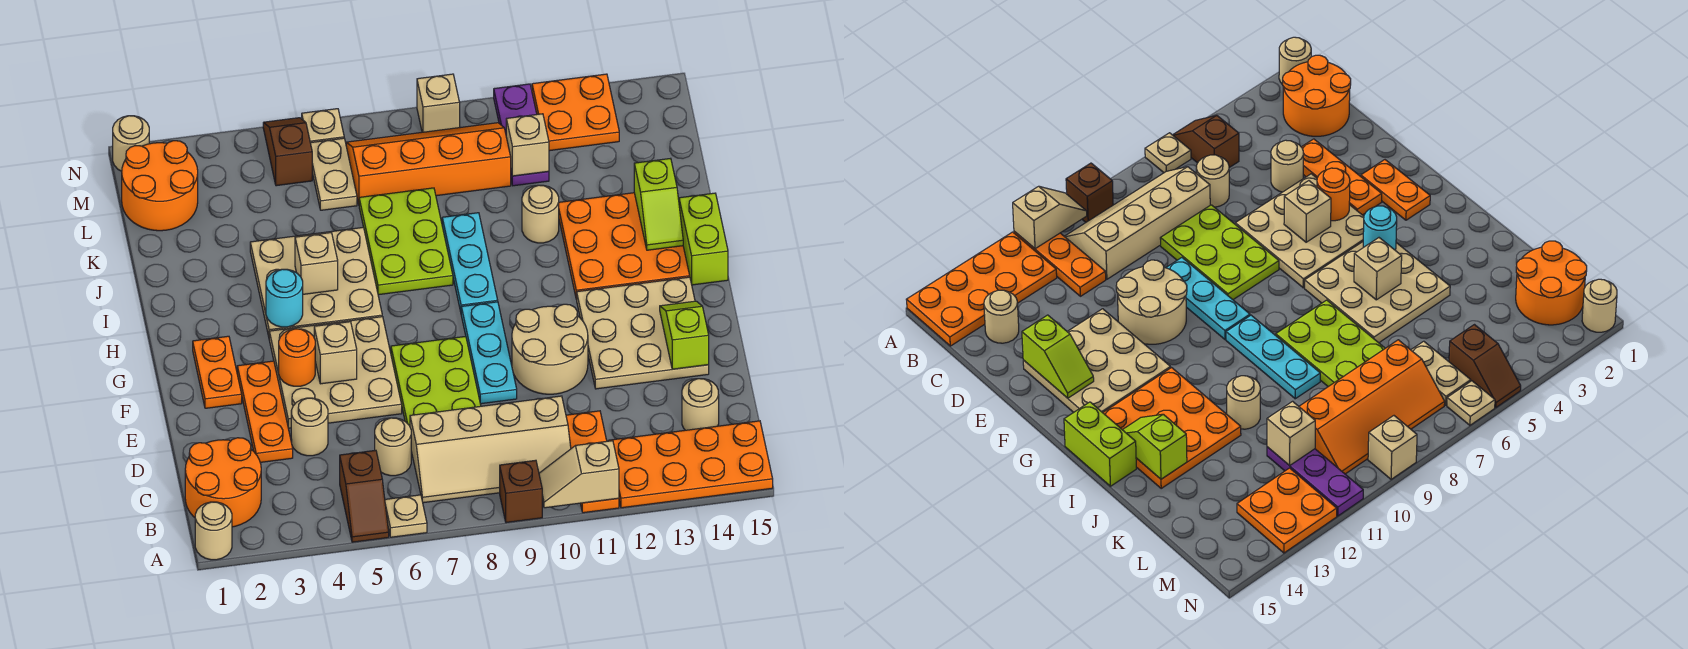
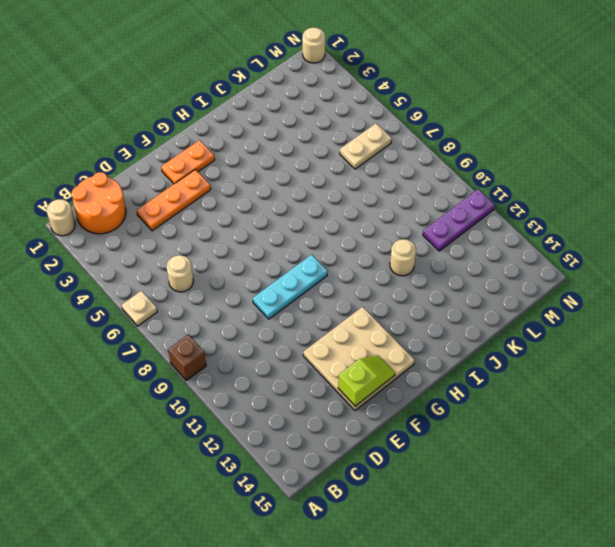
none -> brown slope A5:B5 level 1 top B
none -> orange plate A11:C11 level 1
none -> orange plate A12:B15 level 1
none -> tan slope B7:C10 level 1 top C

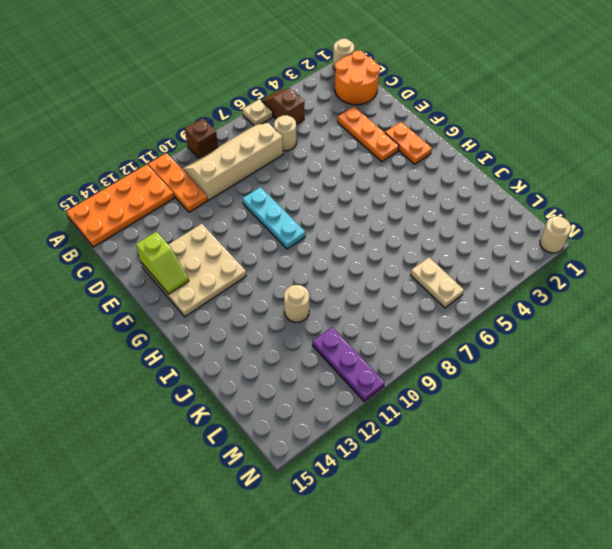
none -> tan round brick C14 level 1
none -> tan round brick D4 level 1
none -> lime plate D7:F8 level 1
none -> tan plate E4:G6 level 1

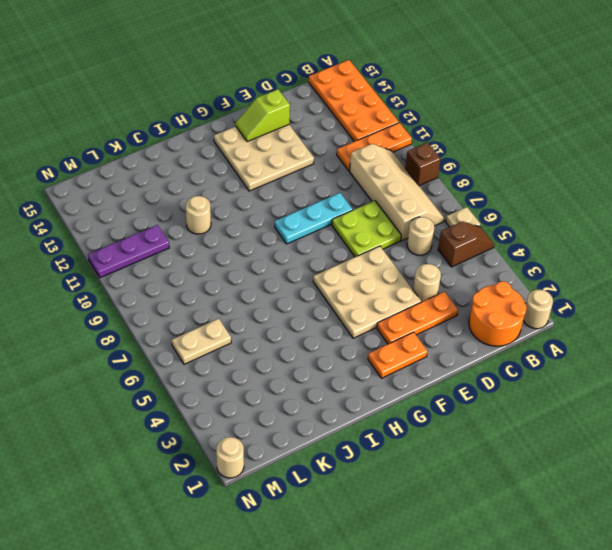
lime plate D7:E8 level 1 -> lime plate D7:F8 level 1
none -> tan round brick C14 level 1
none -> tan round brick E10:F11 level 1
none -> tan plate H4:J6 level 1
none -> cyan plate H9:J9 level 1

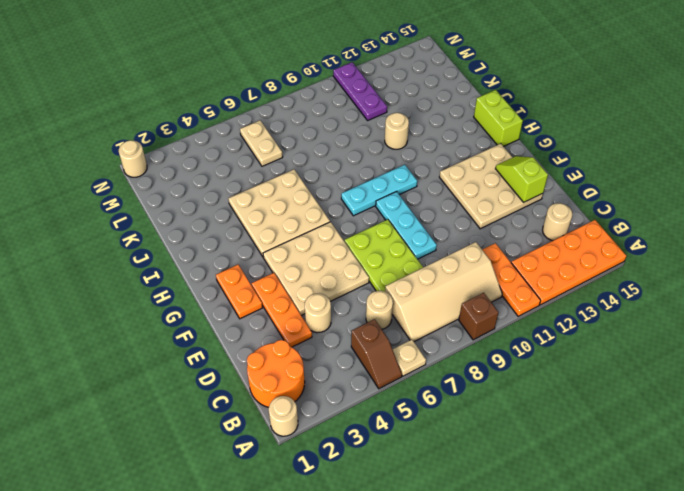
cyan plate H8:H10 level 1 -> cyan plate H9:J9 level 1
none -> tan round brick E10:F11 level 1
none -> orange plate H12:J14 level 1
none -> lime plate I7:K8 level 1
none -> orange round brick L1:M2 level 1

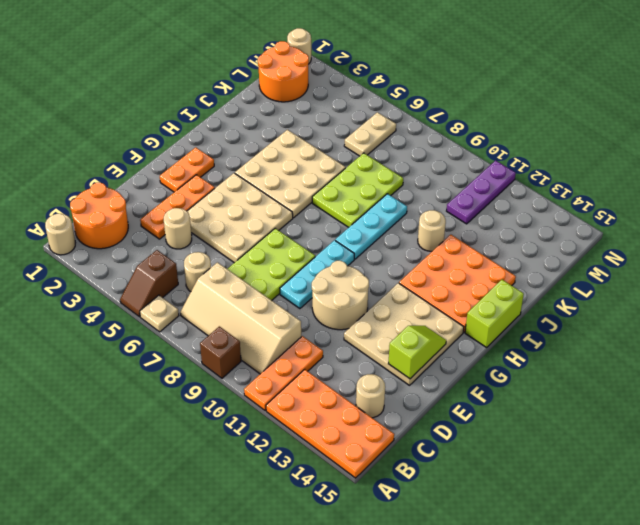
none -> orange slope L7:M10 level 1 top L
none -> brown slope M5:N5 level 1 top M
none -> orange plate M12:N13 level 1
none -> tan plate N6 level 1

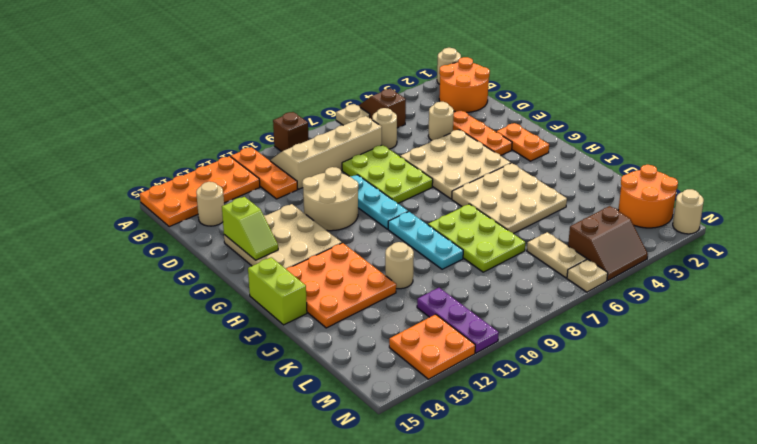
brown slope M4:N5 level 1 top M -> brown slope M5:N5 level 1 top M
none -> orange slope L7:M10 level 1 top L
none -> tan brick N9 level 1
none -> tan slope A10:A11 level 2 top 11
none -> orange round brick F4 level 2

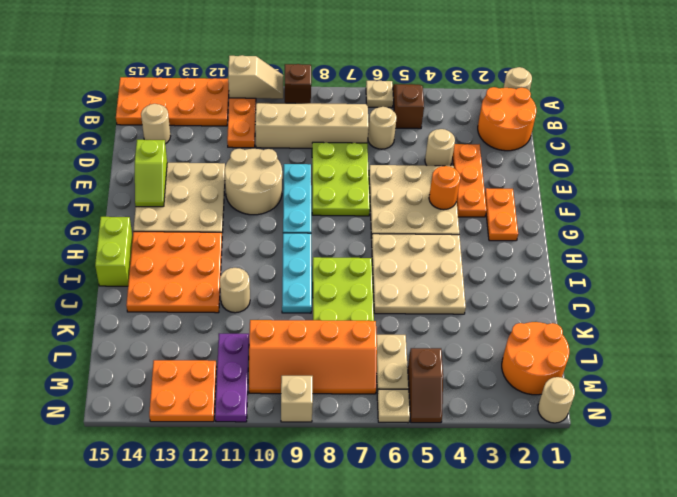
none -> tan brick F5 level 2
none -> cyan round brick H4 level 2
none -> tan brick I5 level 2
none -> lime slope I14:J14 level 2 top J

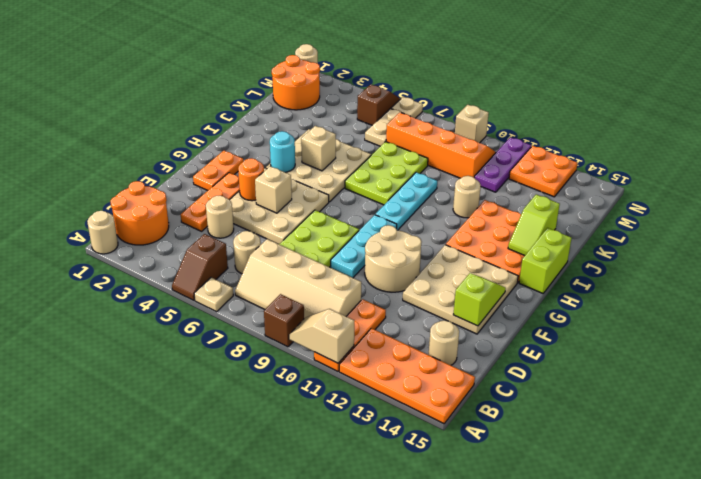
none -> tan brick L11 level 2

